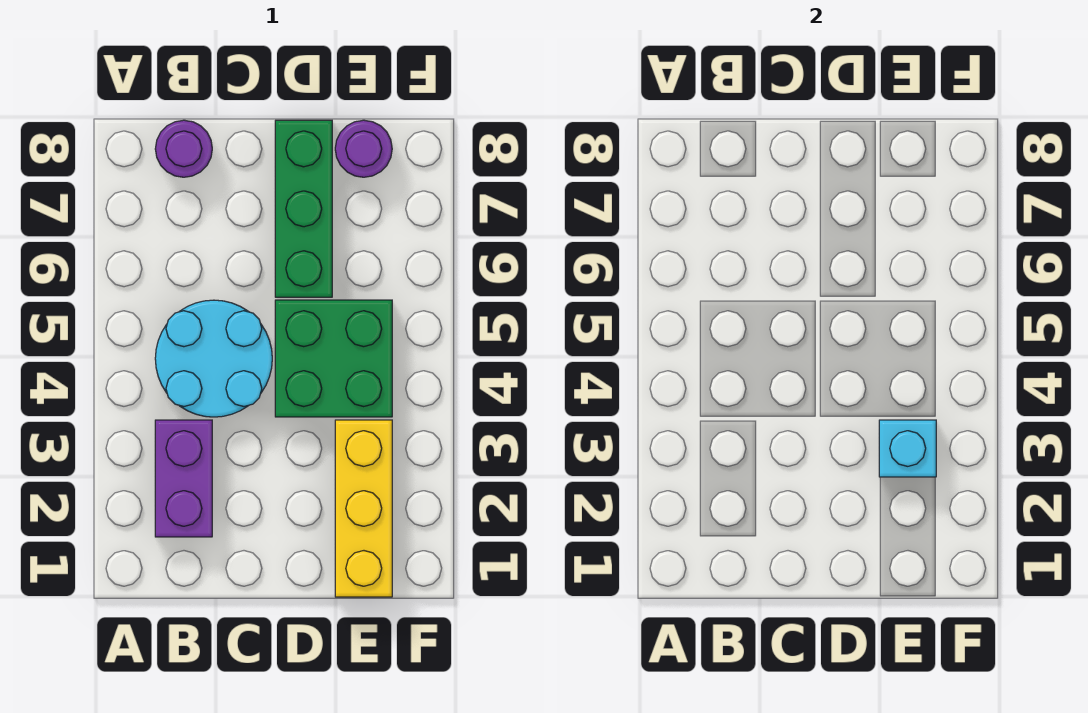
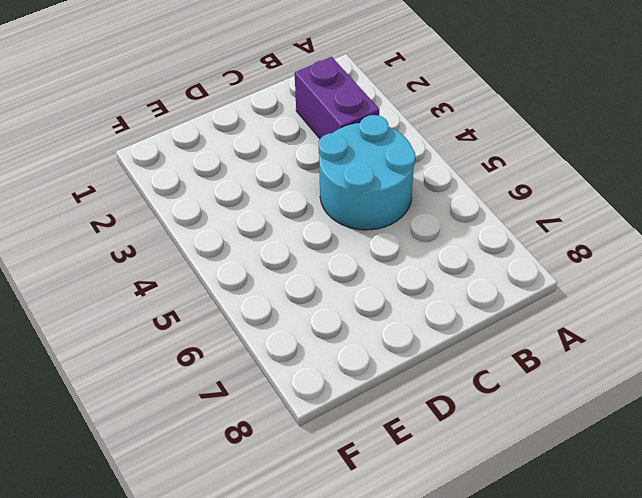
none -> purple round brick B8 level 1
none -> green brick D4:E5 level 1

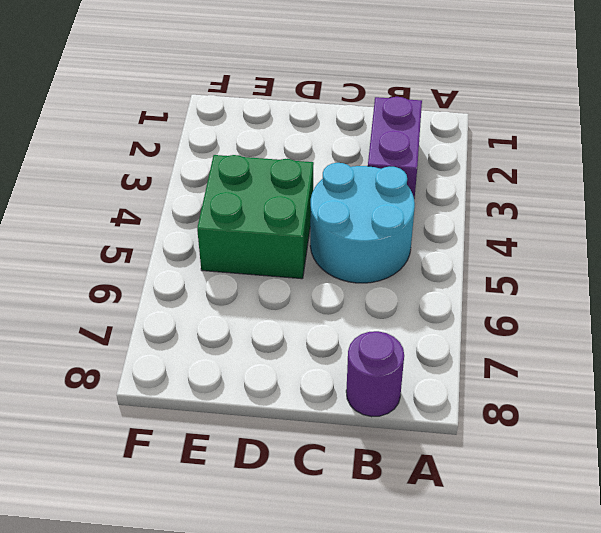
none -> green brick D6:D8 level 1
none -> yellow brick E1:E3 level 1

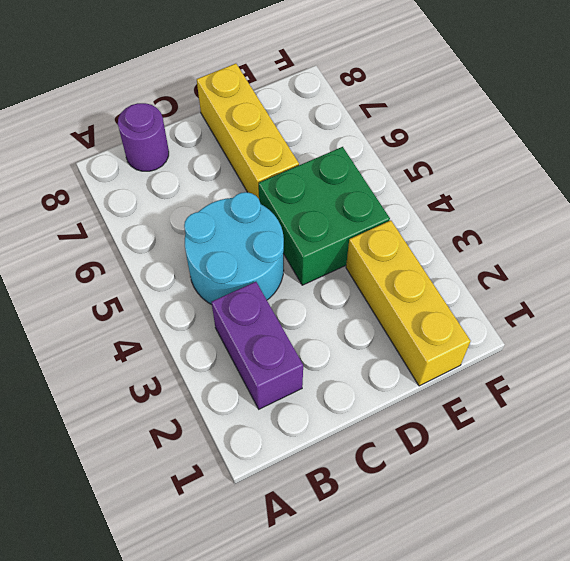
yellow brick D6:D8 level 1 -> green brick D6:D8 level 1
none -> purple round brick E8 level 1
none -> cyan brick E3 level 2

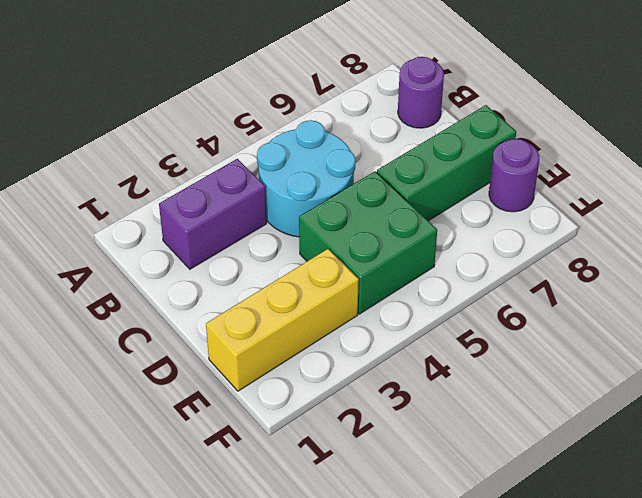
none -> cyan brick E3 level 2

